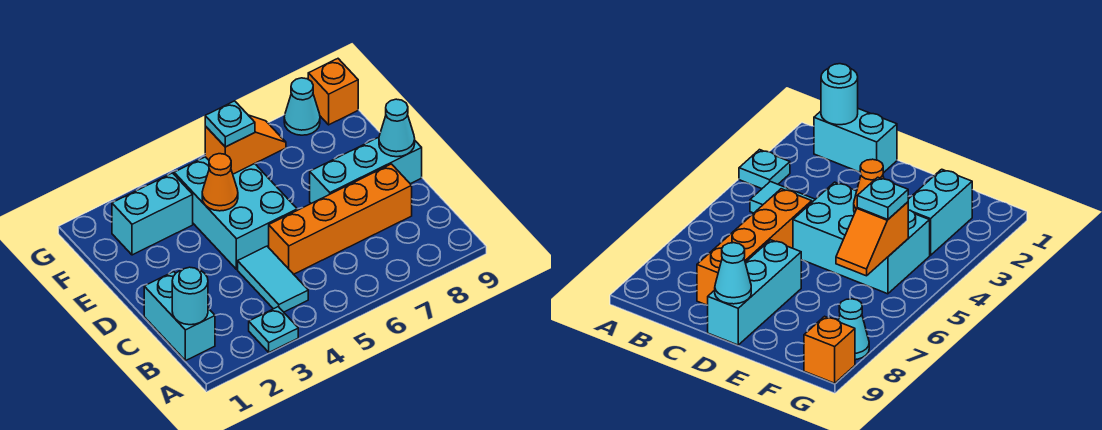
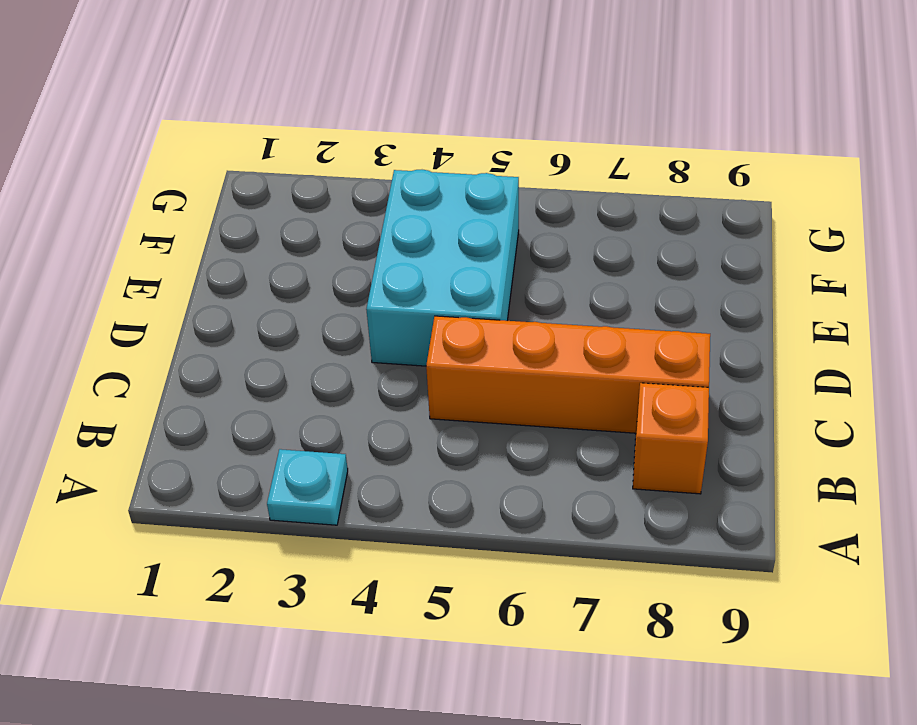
orange brick B8 level 1 -> orange brick G9 level 1
none -> cyan brick B1:C1 level 1
none -> cyan tile B4:C4 level 1
none -> cyan brick D7:D9 level 1

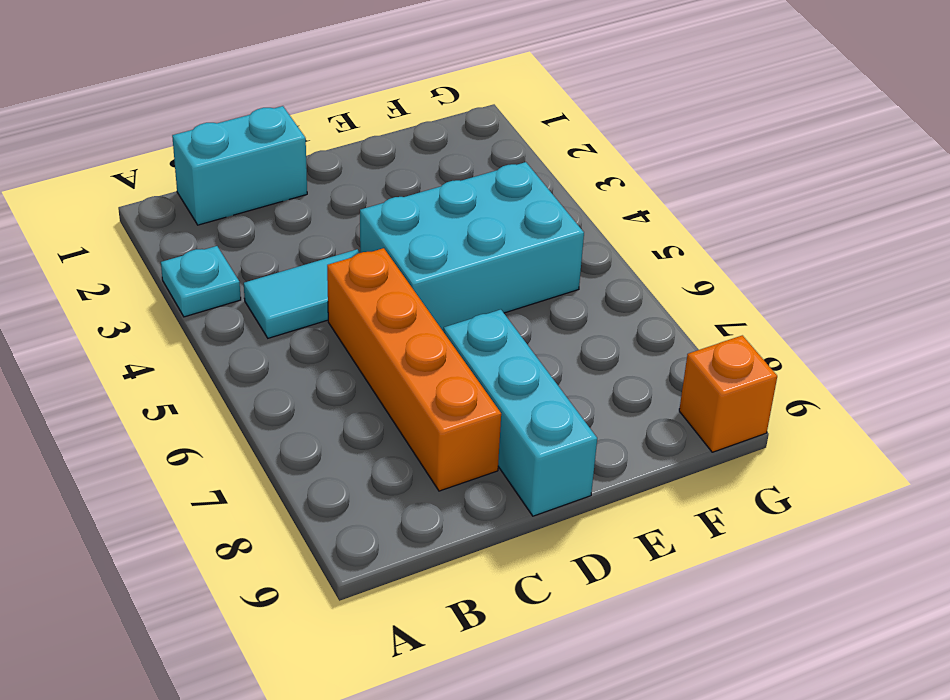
none -> cyan brick F2:F3 level 1
none -> cyan cone G8 level 1
none -> cyan round brick B1 level 2

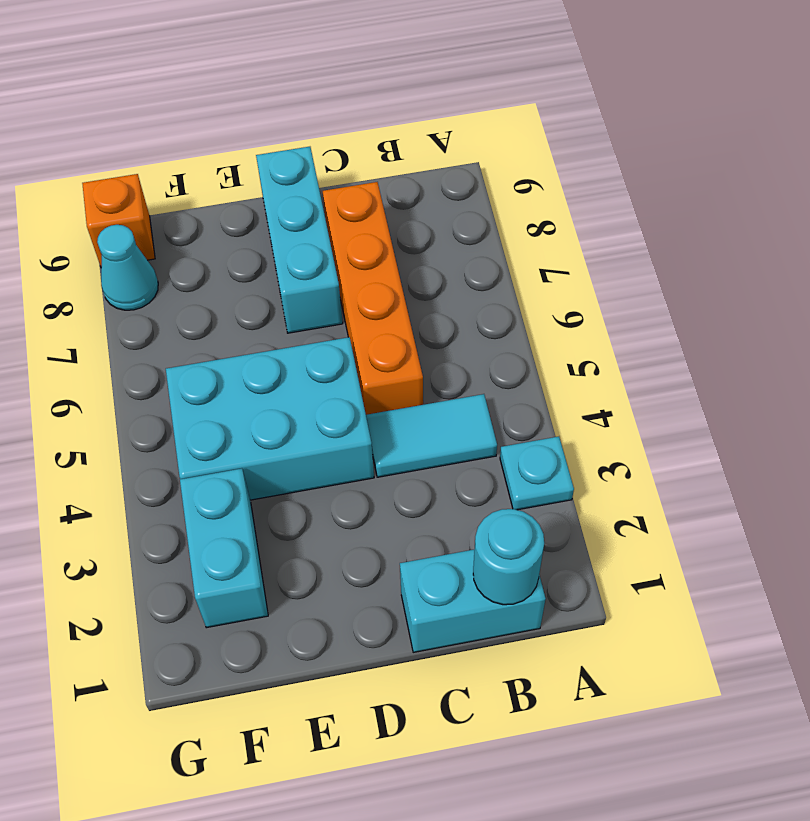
none -> cyan cone D9 level 2
none -> orange cone E4 level 2
none -> orange slope F5:F6 level 2 top 5

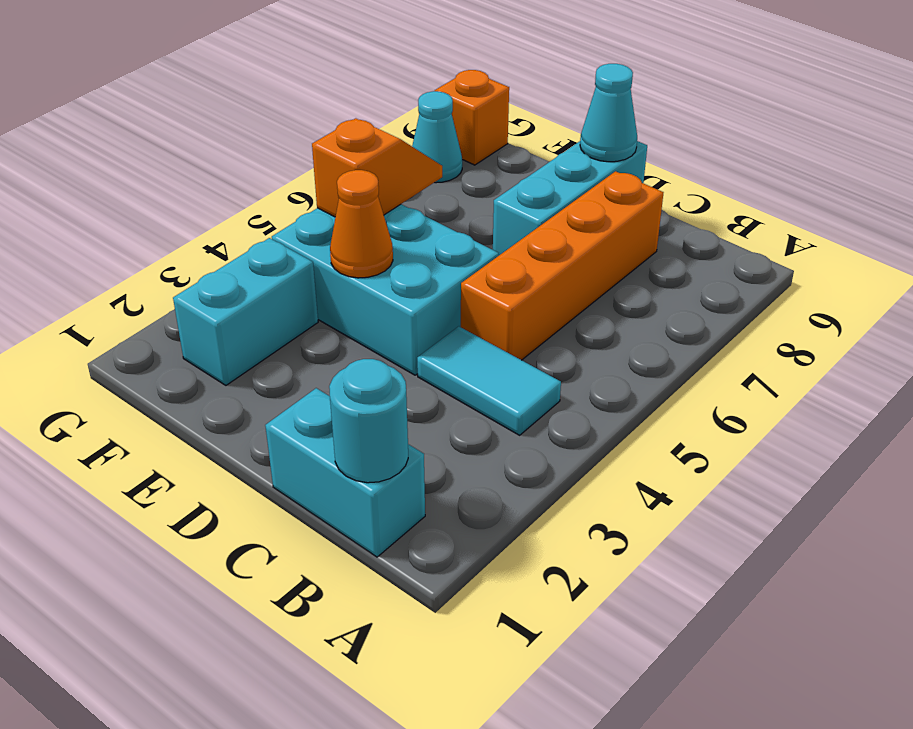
none -> cyan plate A3 level 1
none -> cyan plate F5 level 3

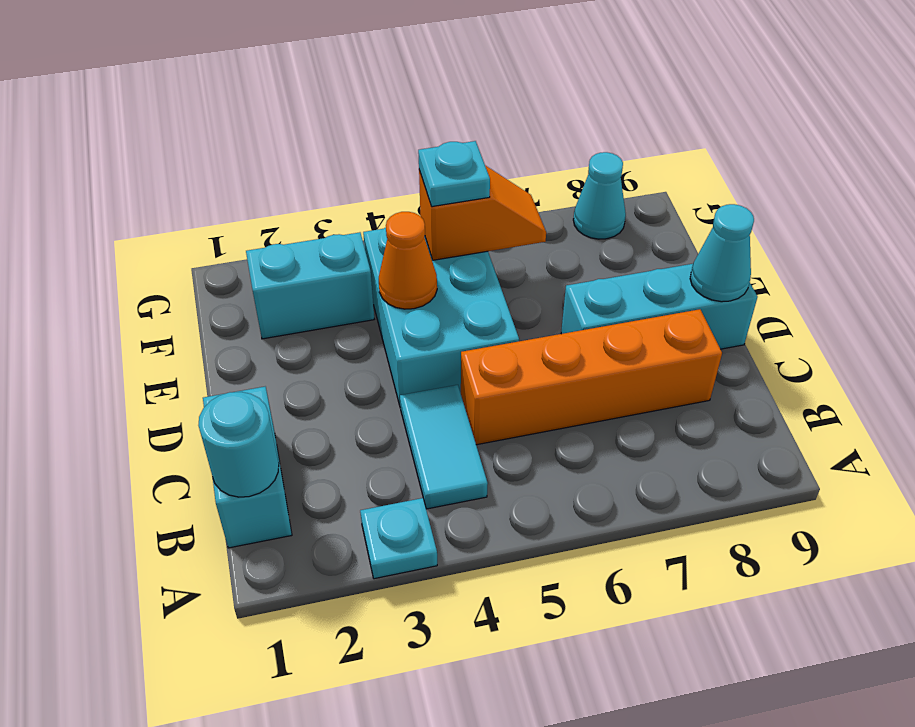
none -> orange brick G9 level 1

